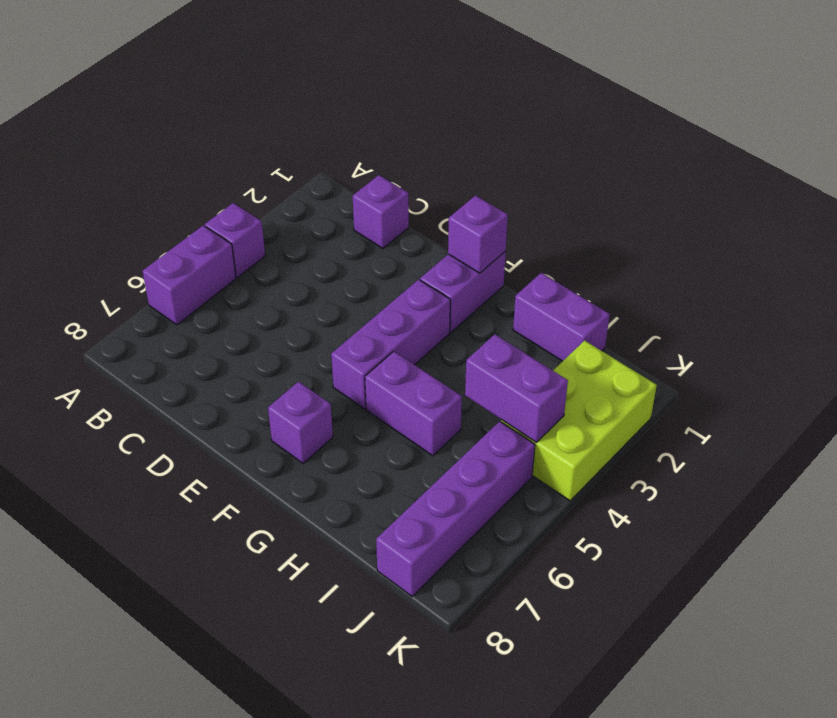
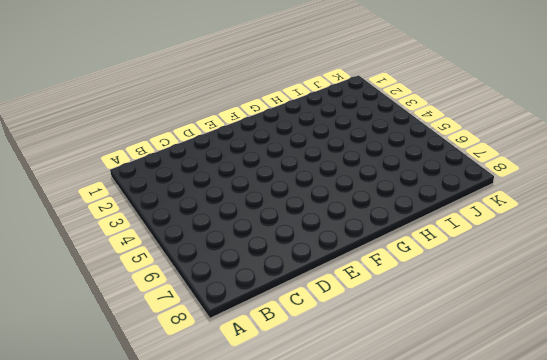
none -> purple brick A4 level 1
none -> purple brick A5:A6 level 1
none -> purple brick C1 level 1

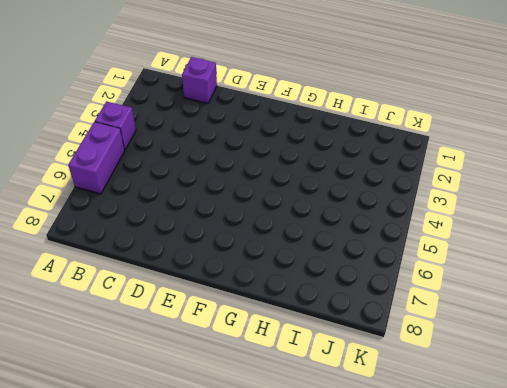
none -> purple brick F1:F2 level 1
none -> purple brick F3:F5 level 1
none -> purple brick F7 level 1

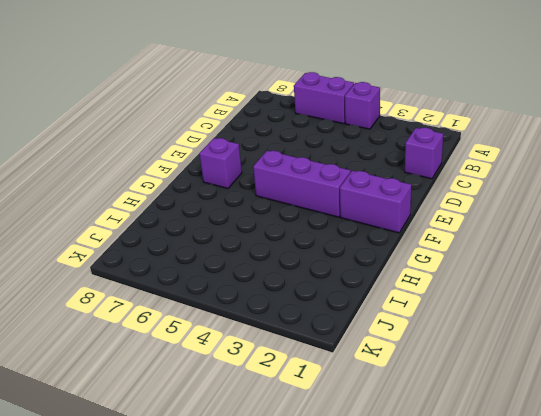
none -> purple brick G5:H5 level 1
none -> purple brick H1:I1 level 1
none -> lime brick J2:K4 level 1

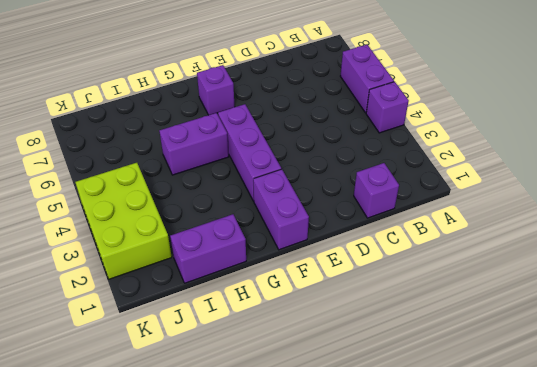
none -> purple brick J5:J8 level 1
none -> purple brick F1 level 2
none -> purple brick I4:J4 level 2

